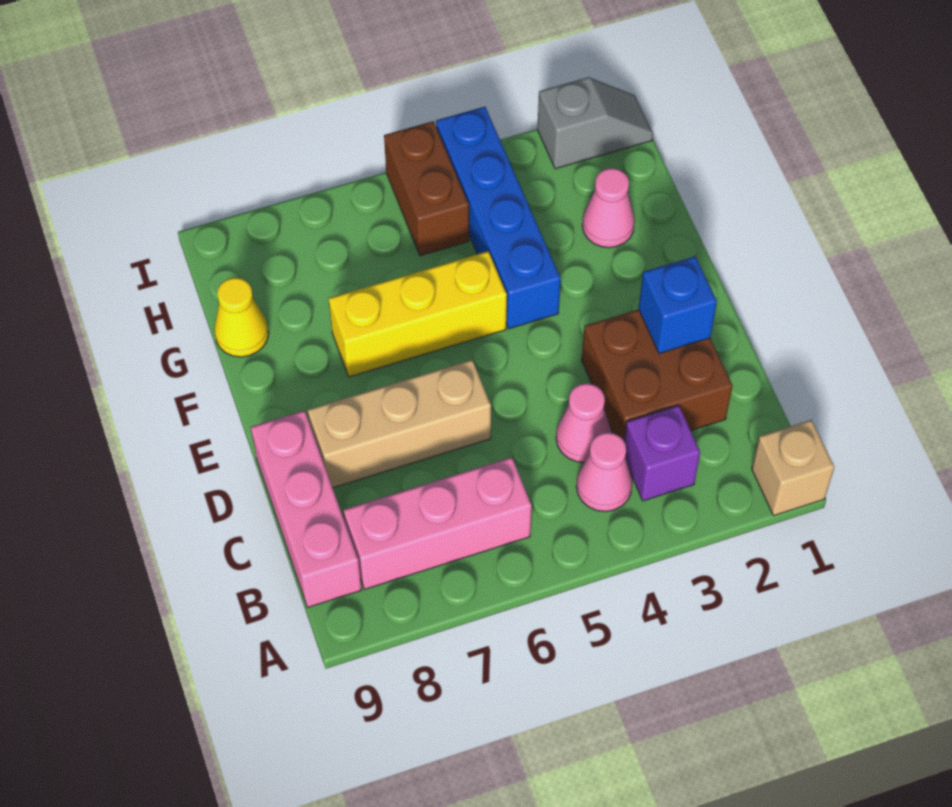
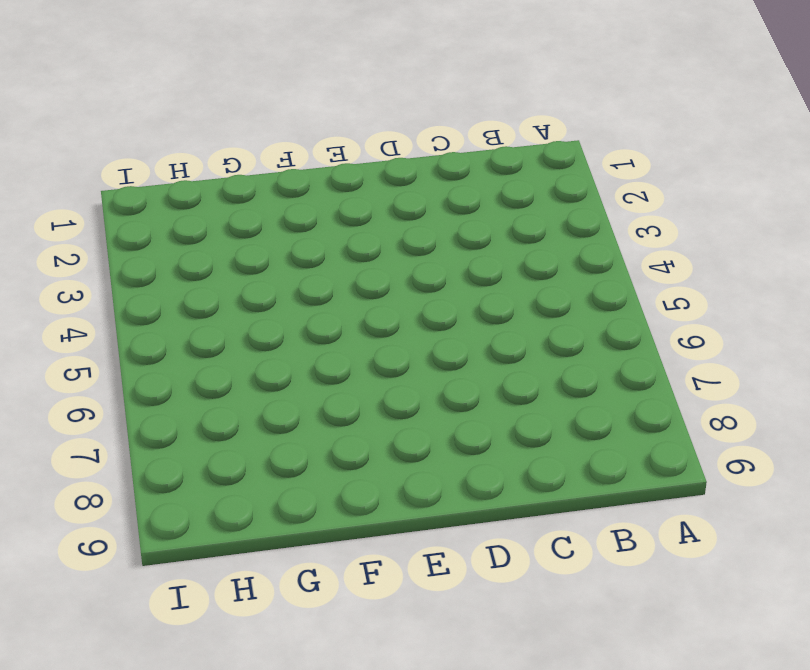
none -> tan brick A1 level 1
none -> purple brick B3 level 1
none -> pink cone B4 level 1

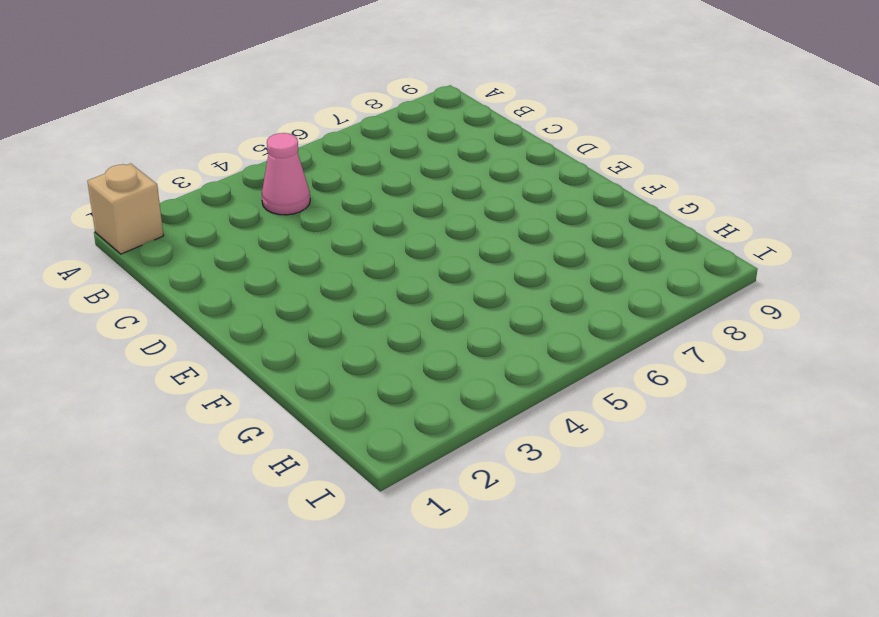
none -> purple brick B3 level 1
none -> pink brick B6:B8 level 1
none -> pink brick B9:D9 level 1

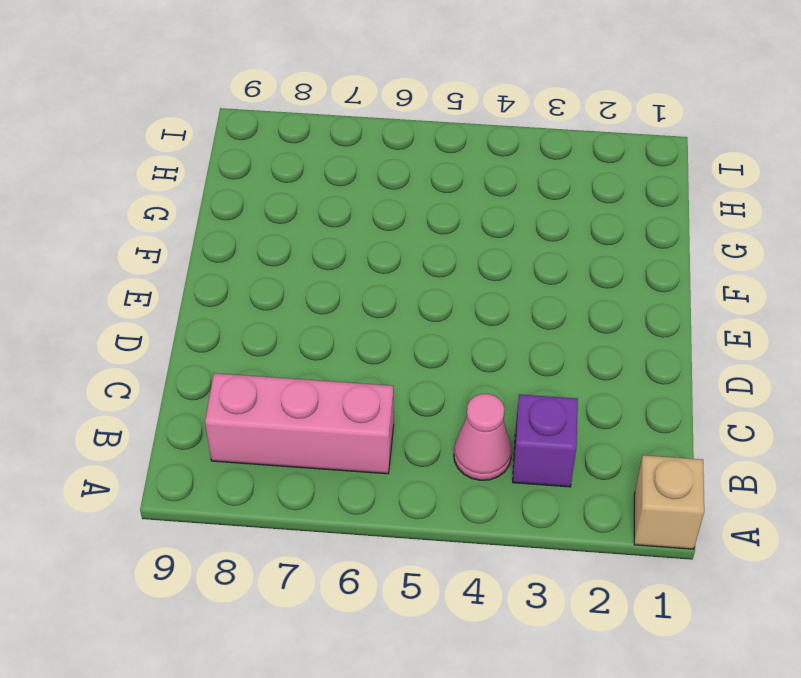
none -> pink brick B9:D9 level 1
none -> brown brick C2:D3 level 1
none -> pink cone C4 level 1

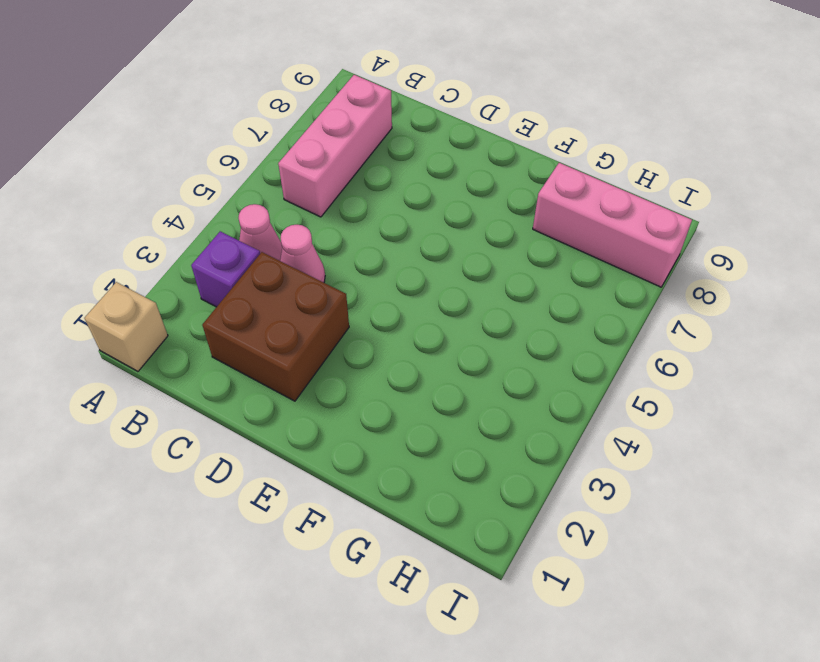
pink brick G8:I8 level 1 -> pink brick B9:D9 level 1
none -> tan brick D6:D8 level 1
none -> blue brick F4:I4 level 1
none -> yellow brick F5:F7 level 1

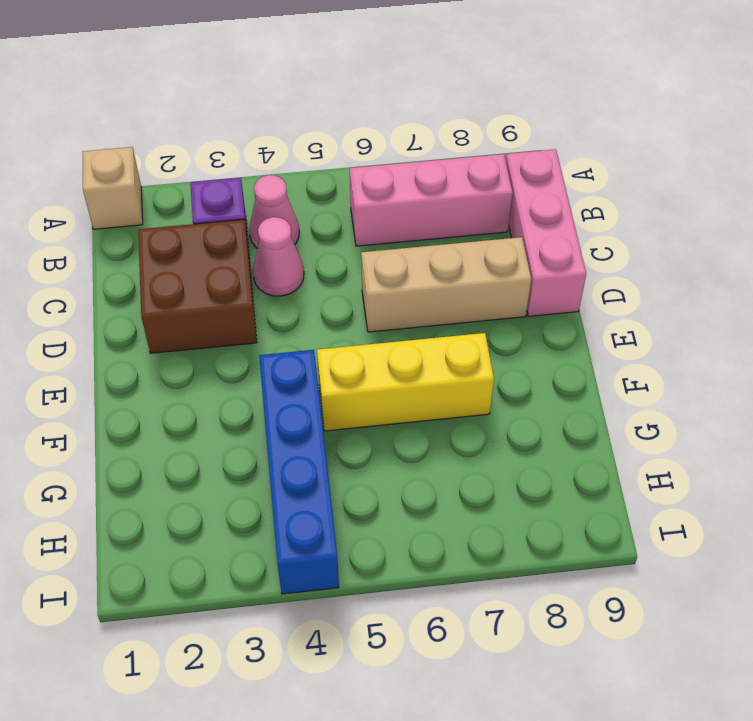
none -> pink cone G2 level 1
none -> yellow cone G9 level 1
none -> brown brick H5:I5 level 1

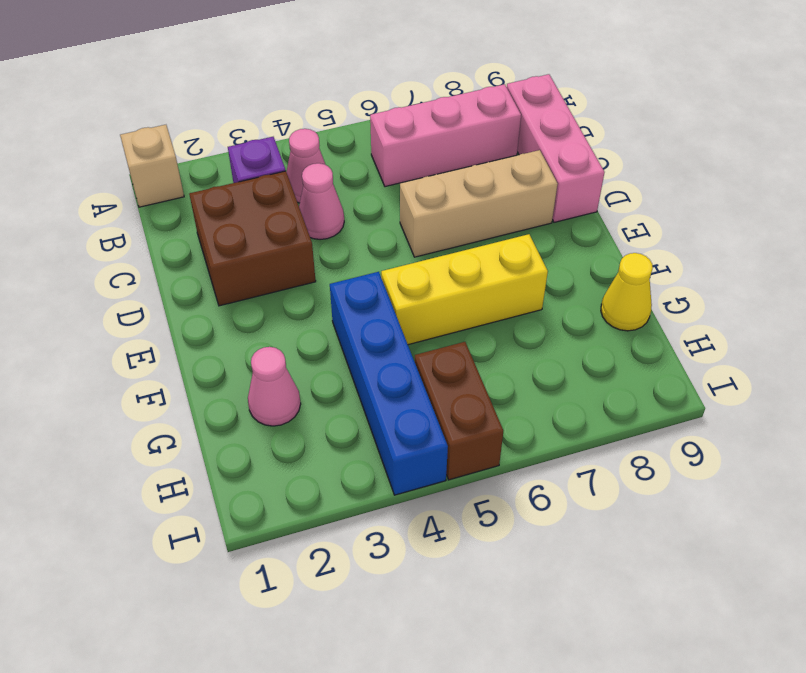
none -> grey slope I1:I2 level 1 top 2
none -> blue brick D2 level 2

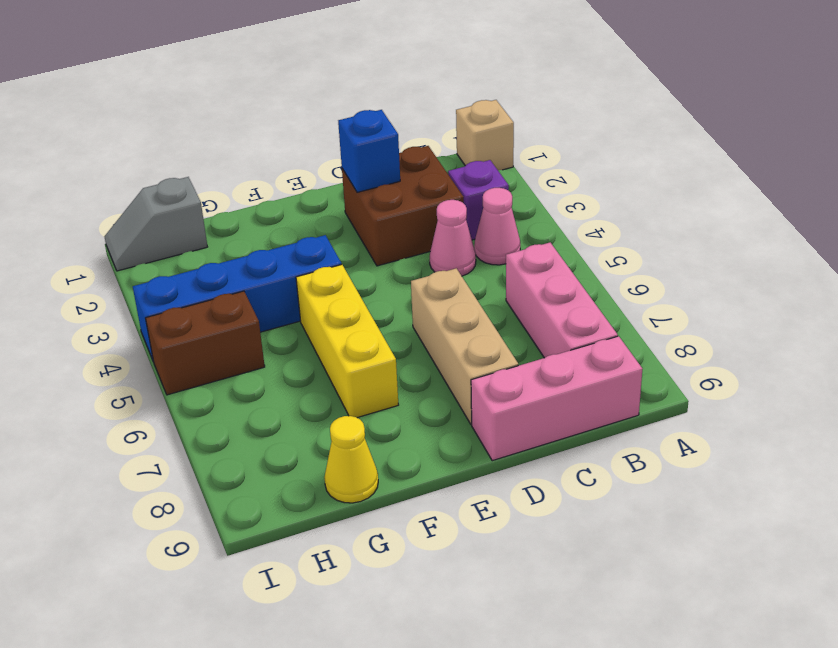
grey slope H1:I1 level 1 top H -> grey slope I1:I2 level 1 top 2
none -> pink cone G2 level 1

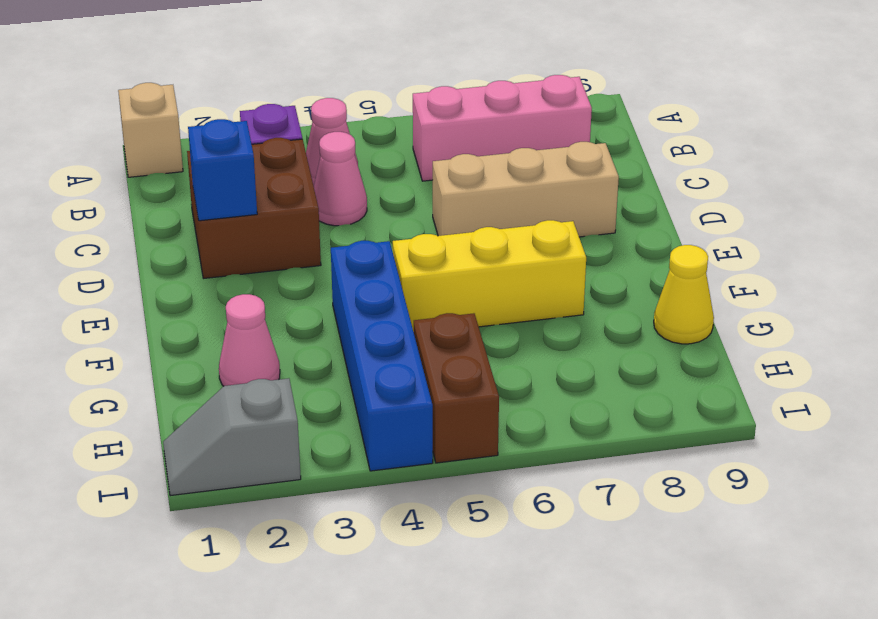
none -> pink brick B9:D9 level 1

